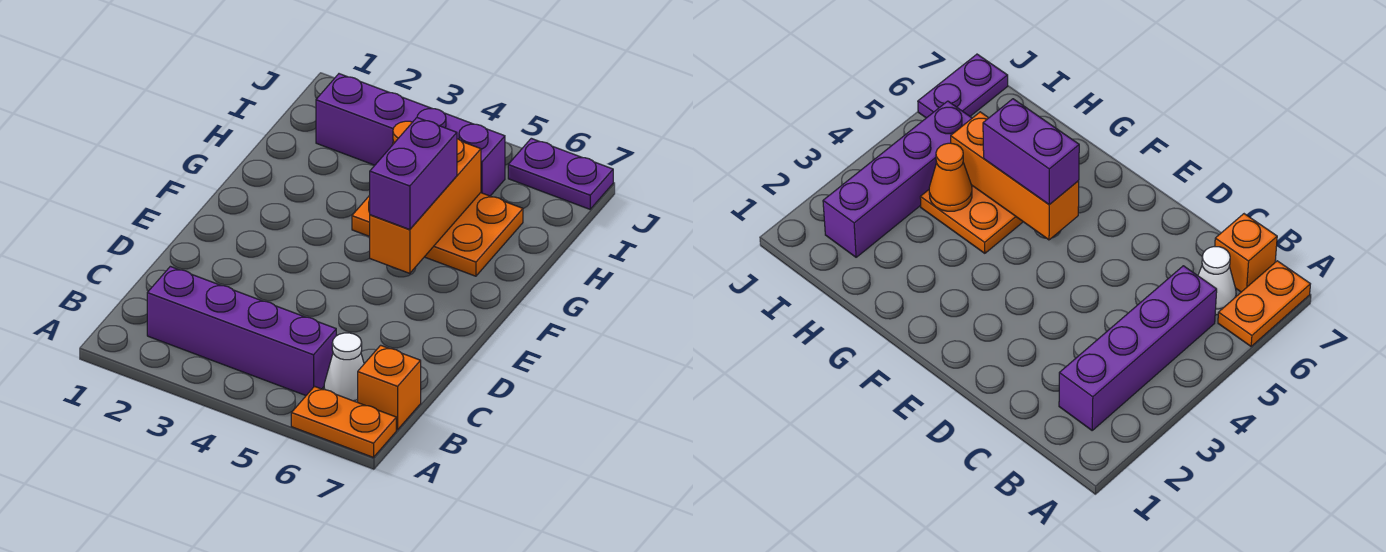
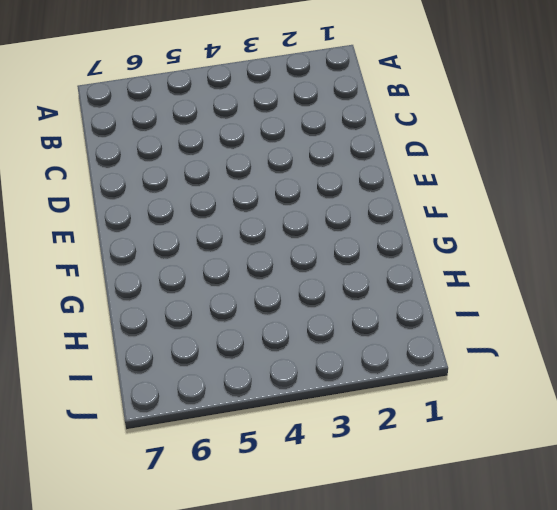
none -> orange plate A6:A7 level 1
none -> purple brick B2:B5 level 1

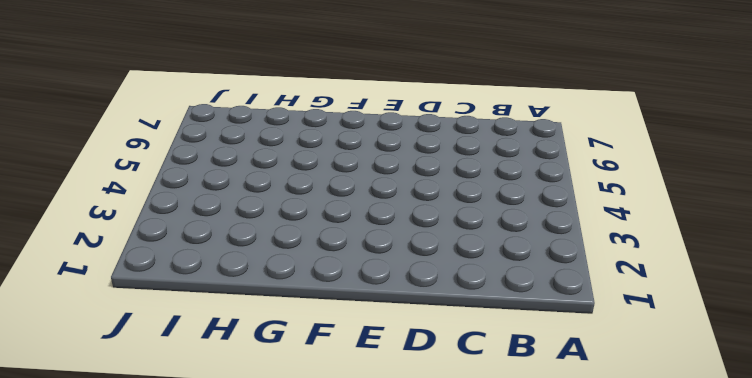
none -> orange plate A6:A7 level 1
none -> purple brick B2:B5 level 1

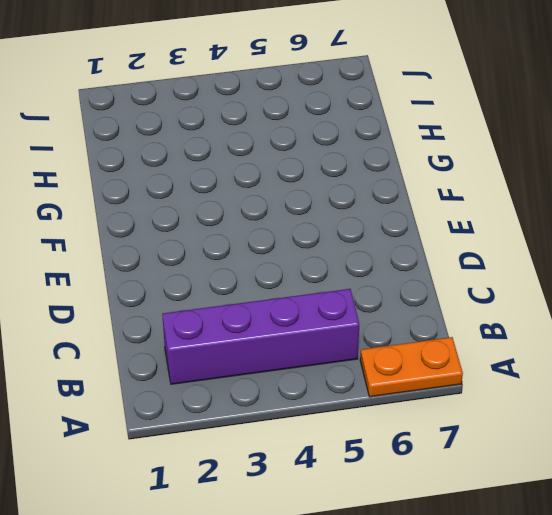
none -> white cone B6 level 1
none -> orange brick B7 level 1

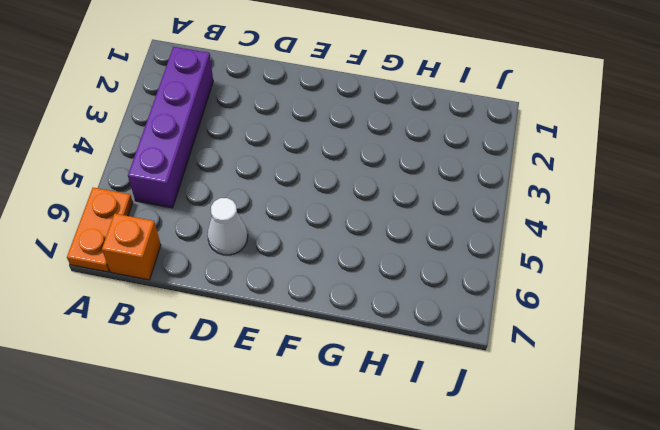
white cone D6 level 1 -> white cone B6 level 1
none -> orange plate G4:H6 level 1
none -> purple brick I2:I5 level 1

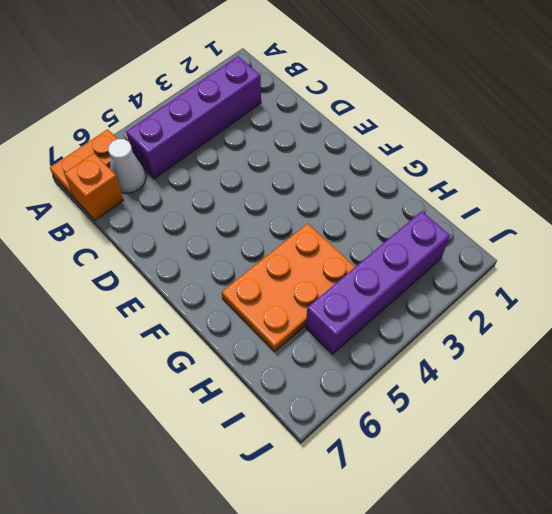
none -> purple plate J6:J7 level 1
none -> orange brick F5:H5 level 2

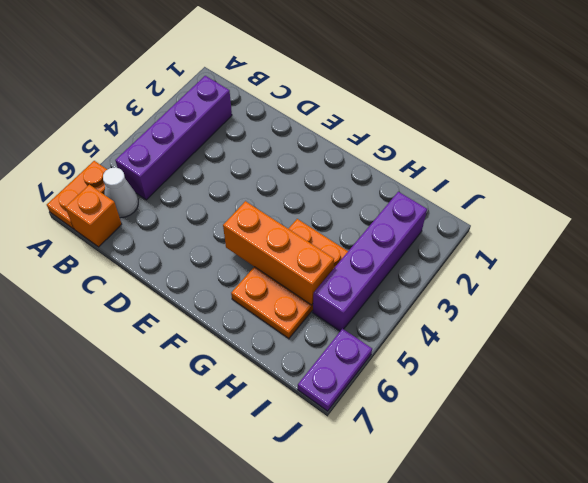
none -> orange cone H4 level 2
none -> purple brick F5:G5 level 3

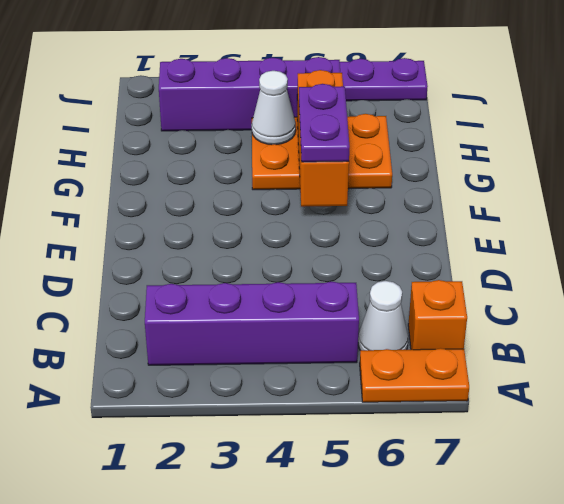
purple plate F5:G5 level 3 -> purple brick F5:G5 level 3
white cone H4 level 2 -> orange cone H4 level 2

